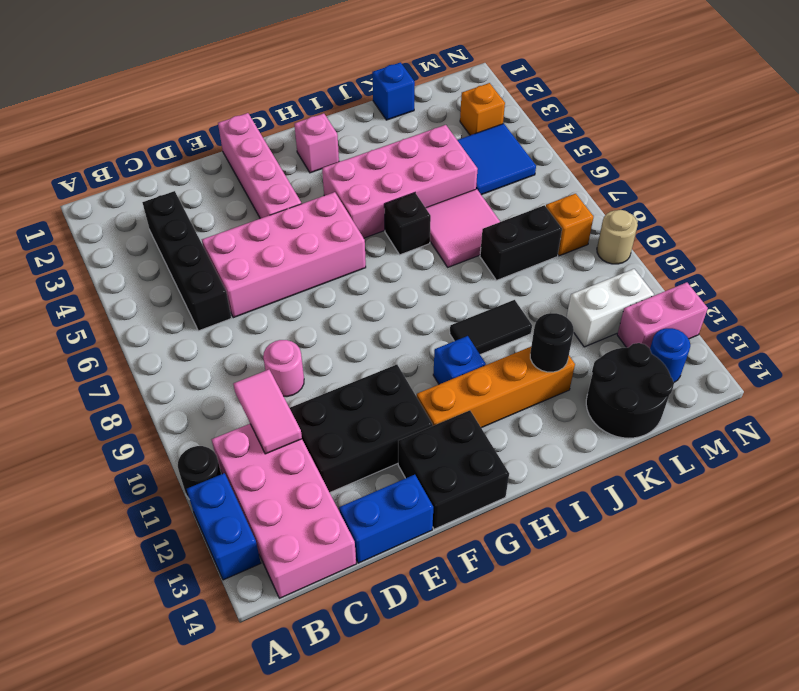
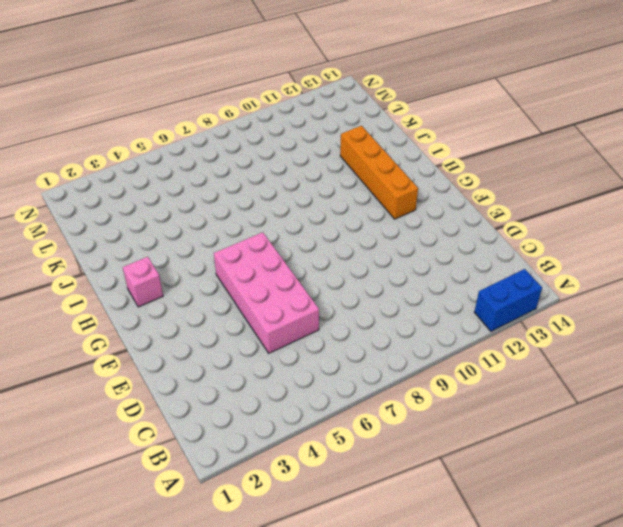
none -> black round brick A11 level 1
none -> pink brick B11:C14 level 1
none -> black brick C3:C6 level 1

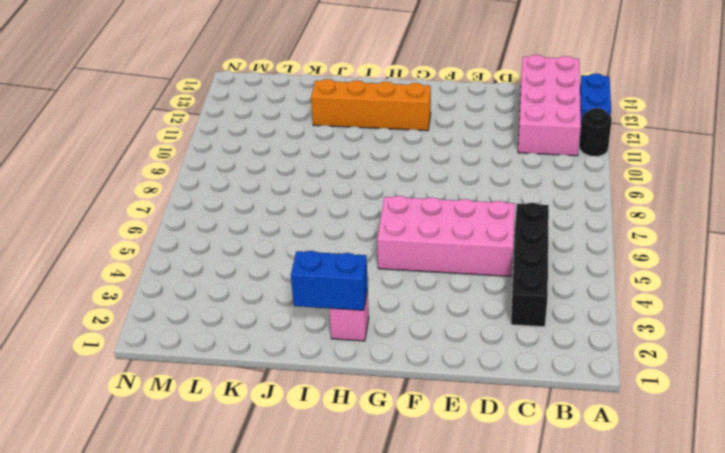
blue brick H2:I2 level 2 -> blue brick D14:E14 level 1
none -> pink round brick D9 level 1
none -> black brick D11:F12 level 1
none -> pink brick F1:F4 level 1

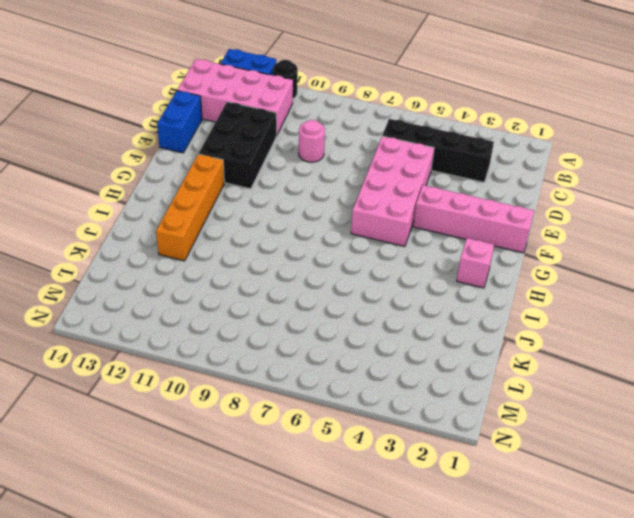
none -> black brick F13:G14 level 1
none -> pink brick H4:K5 level 1
none -> blue brick H11 level 1

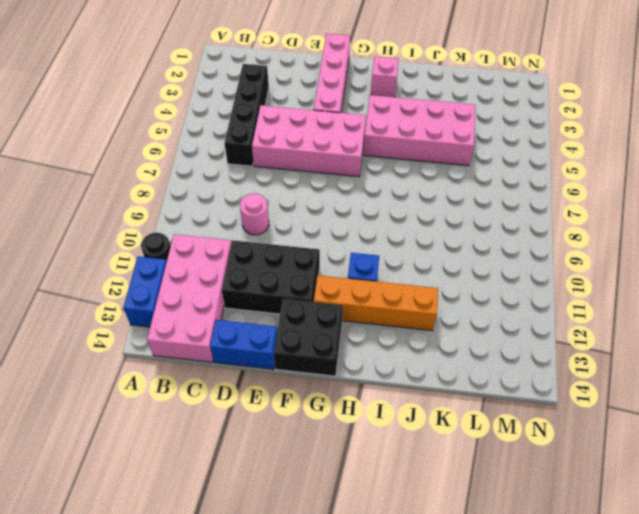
none -> black brick I6 level 1
none -> black tile I10:J10 level 1
none -> pink tile J6:K7 level 1

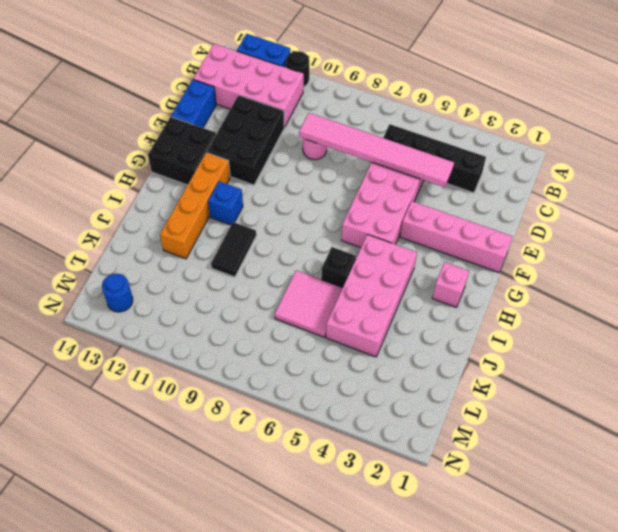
pink tile D4:D9 level 2 -> none
none -> blue brick K1 level 1
none -> black brick K8:L8 level 1
none -> black round brick K13:L14 level 1

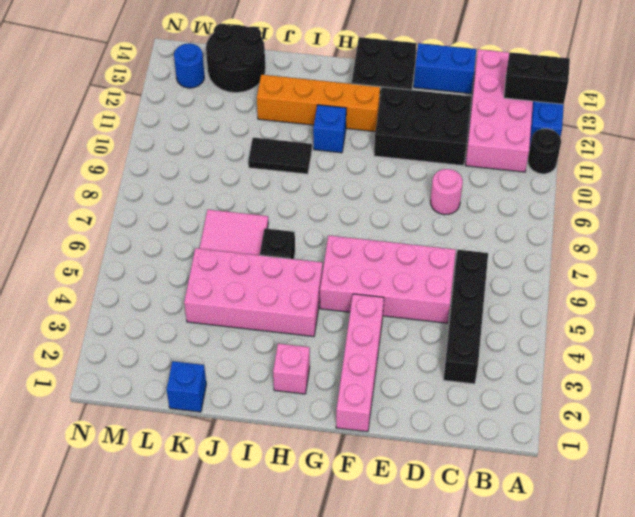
black brick A13:B13 level 2 -> black brick K8:L8 level 1
none -> blue tile L4:M5 level 1
none -> white brick L11:M11 level 1
none -> orange brick M3 level 1

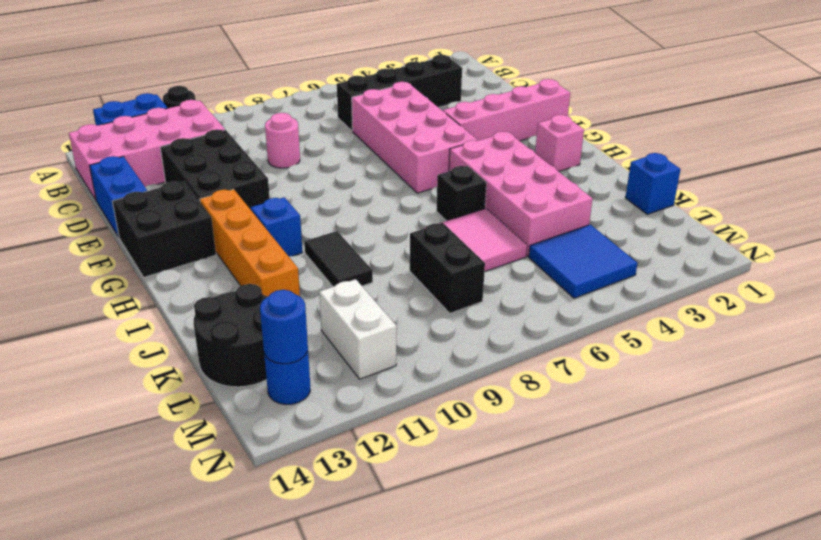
blue round brick M13 level 2 -> none
none -> orange brick M3 level 1
none -> orange brick M8 level 1
none -> pink brick M12:N12 level 1

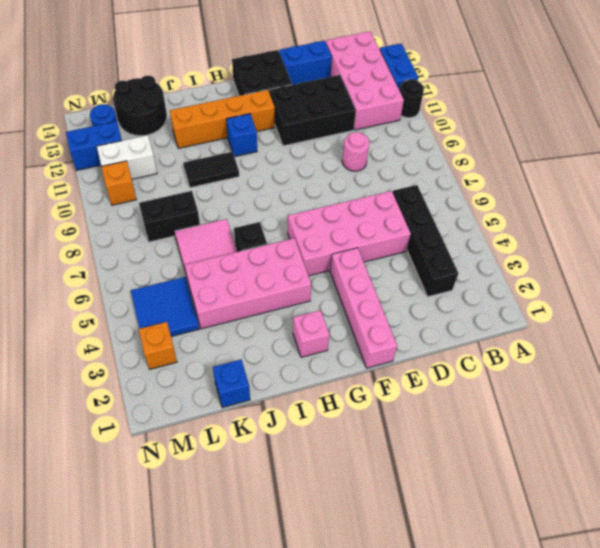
orange brick M10 level 1 -> orange brick M8 level 1
blue brick M12:N12 level 1 -> pink brick M12:N12 level 1
none -> tan round brick N9 level 1
none -> pink tile C10:C11 level 2
none -> black round brick J12 level 2

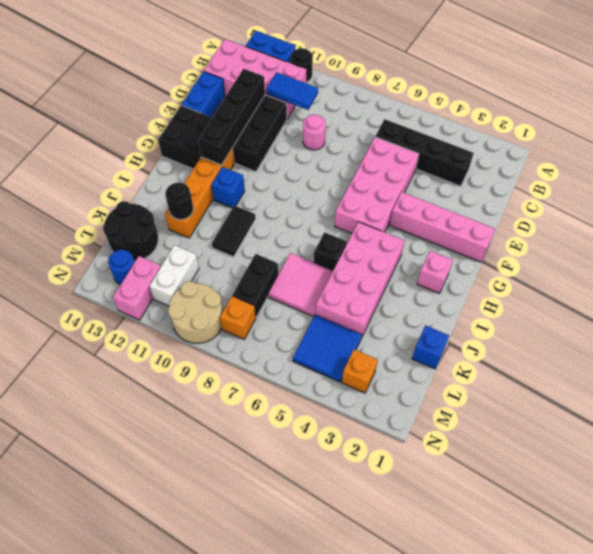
blue tile C10:C11 level 2 -> pink tile C10:C11 level 2
black brick D12:G12 level 2 -> none
tan round brick M9:N10 level 1 -> tan round brick N9 level 1

